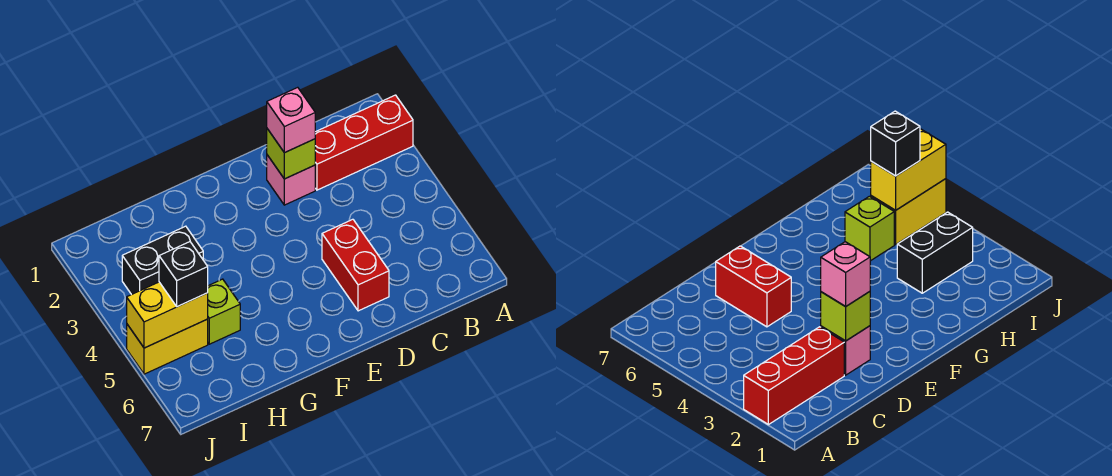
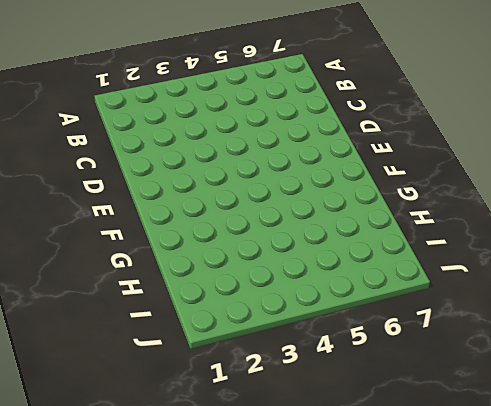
none -> red brick A2:C2 level 1
none -> pink brick D2 level 1

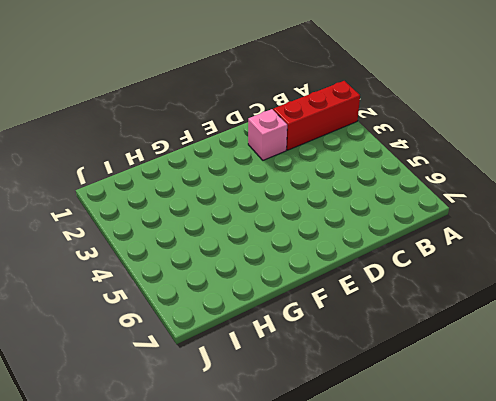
none -> red brick D5:D6 level 1
none -> black brick H3:I3 level 1

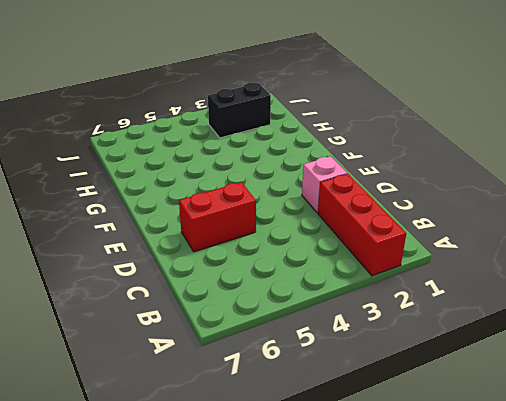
black brick I2:I3 level 1 -> black brick H3:I3 level 1
none -> lime brick H5 level 1
none -> yellow brick I5:J5 level 1

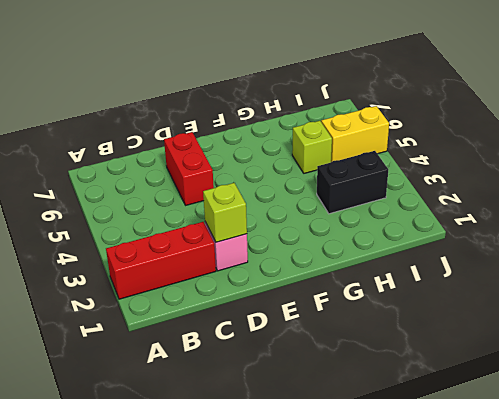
none -> yellow brick I5:J5 level 2
none -> pink brick D2 level 3

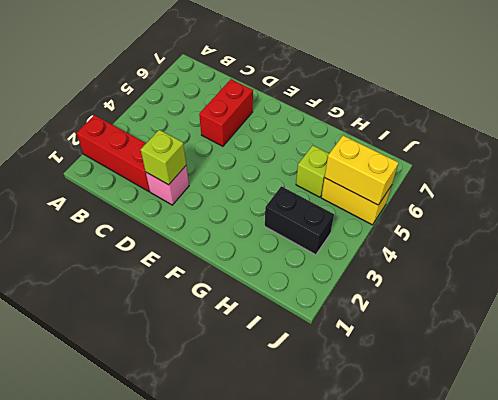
none -> pink brick D2 level 3
none -> black brick I5 level 3

